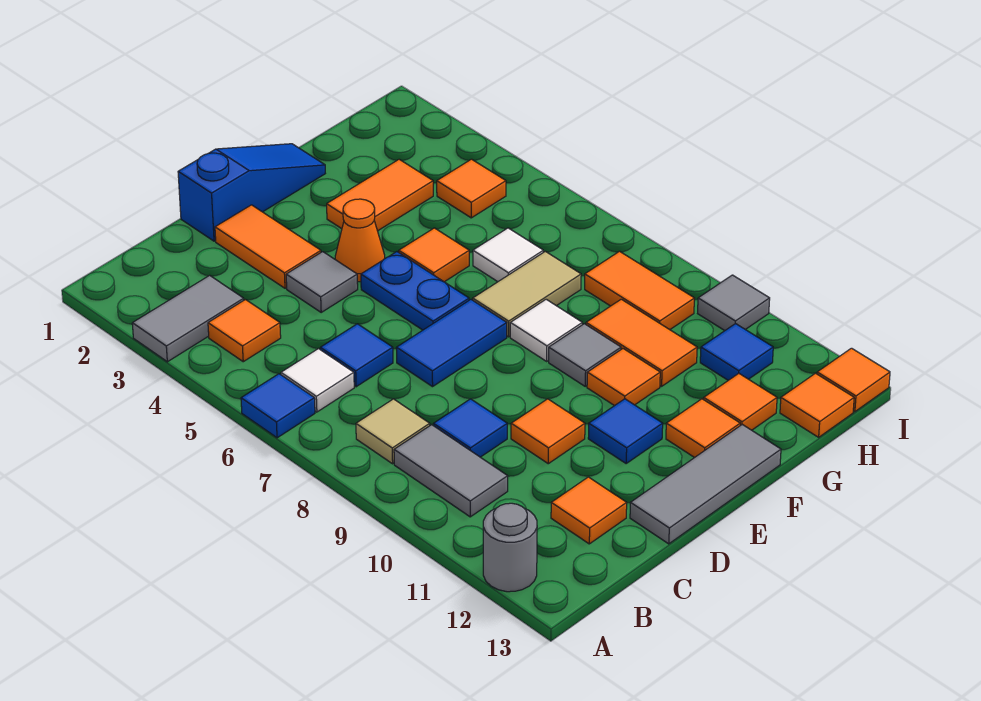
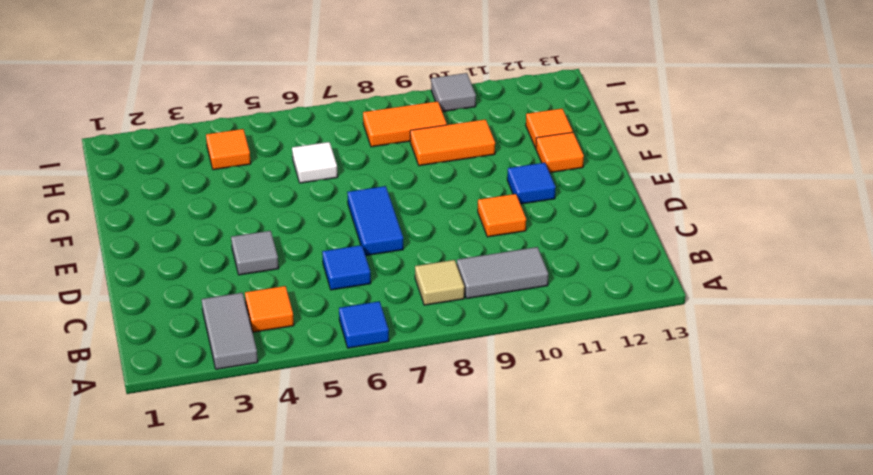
none -> grey round brick A12 level 1
none -> white tile B6 level 1
none -> blue tile C9 level 1
none -> orange tile C12 level 1

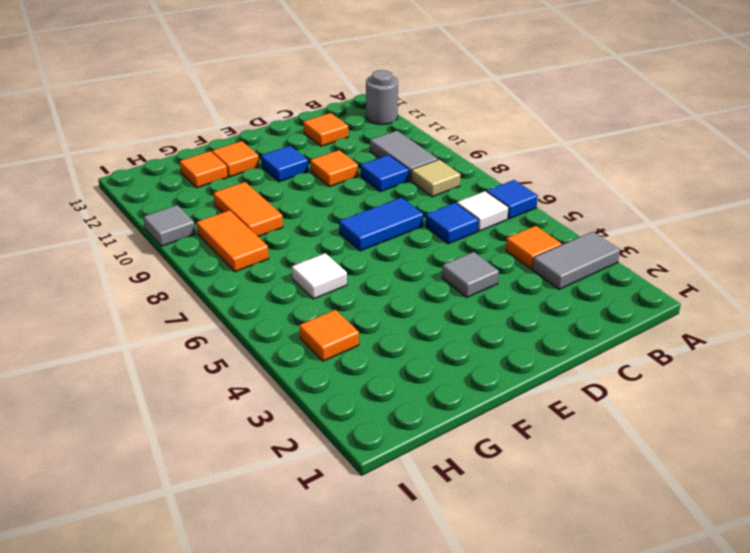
none -> blue slope D1:F1 level 1 top D
none -> orange tile D2:D3 level 1
none -> grey tile D13:F13 level 1
none -> orange cone E4 level 1

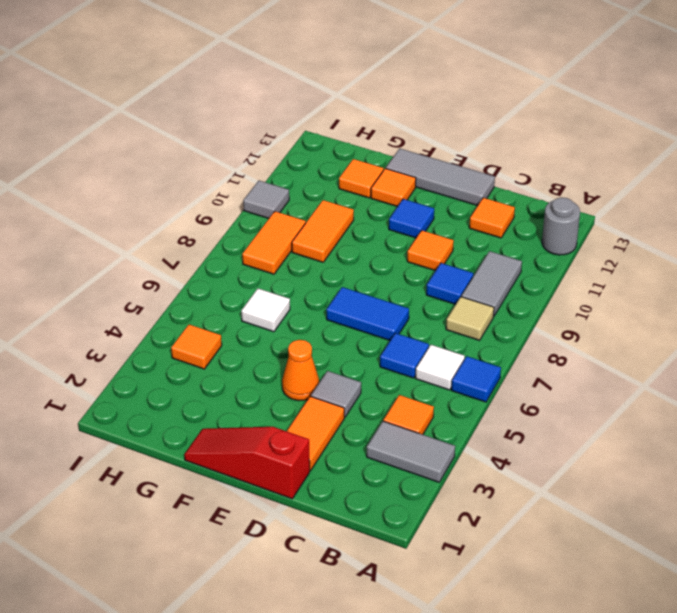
red slope D1:F1 level 1 top D -> blue slope D1:F1 level 1 top D
none -> blue plate E5:E6 level 1
none -> orange tile F3:G3 level 1
none -> orange tile F5 level 1
none -> tan tile F7:G7 level 1

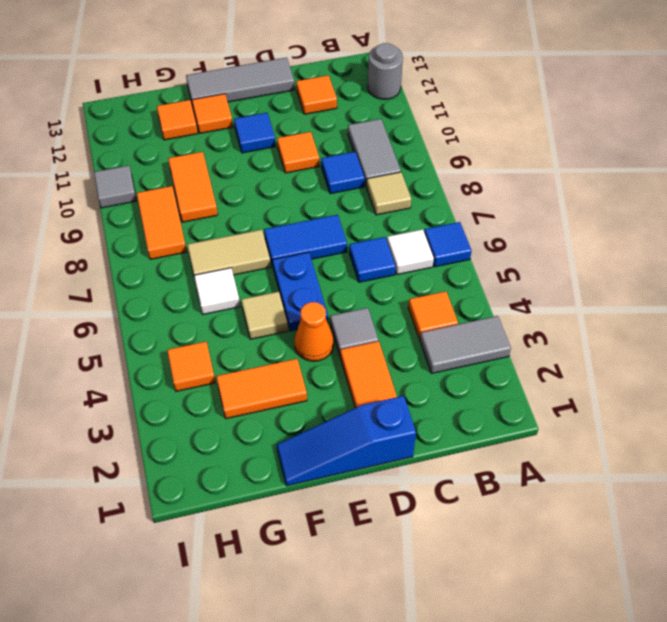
tan tile F5 level 1 -> orange tile F5 level 1
none -> white tile F8 level 1
none -> grey tile F9 level 1
none -> orange tile F10 level 1
none -> blue tile H11 level 1

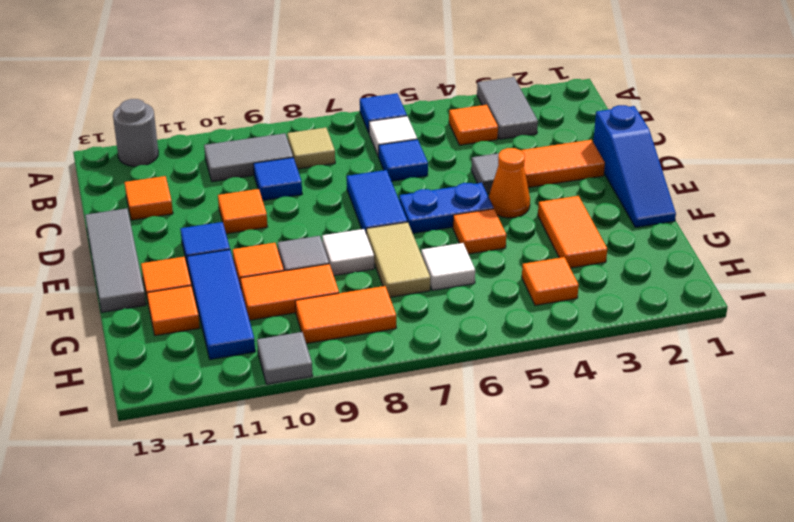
blue tile F11:H11 level 1 -> blue tile H11 level 1
none -> orange tile H13 level 1
none -> orange tile I13 level 1

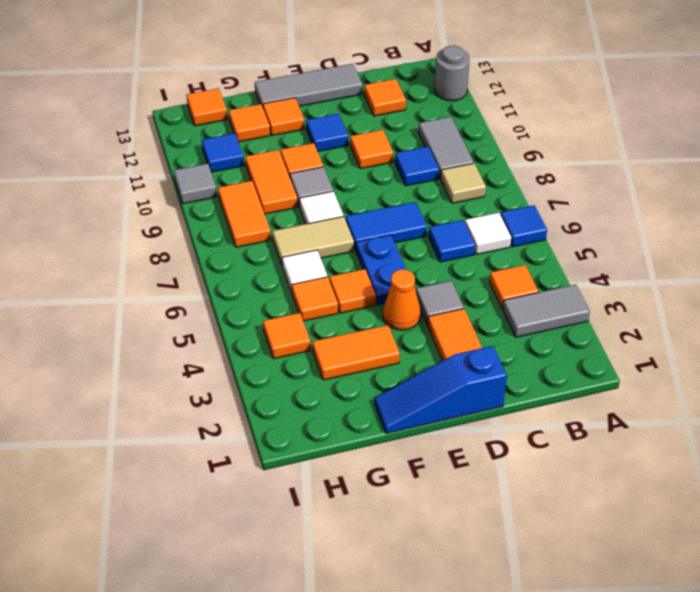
orange tile G5 level 1 -> orange tile I13 level 1

